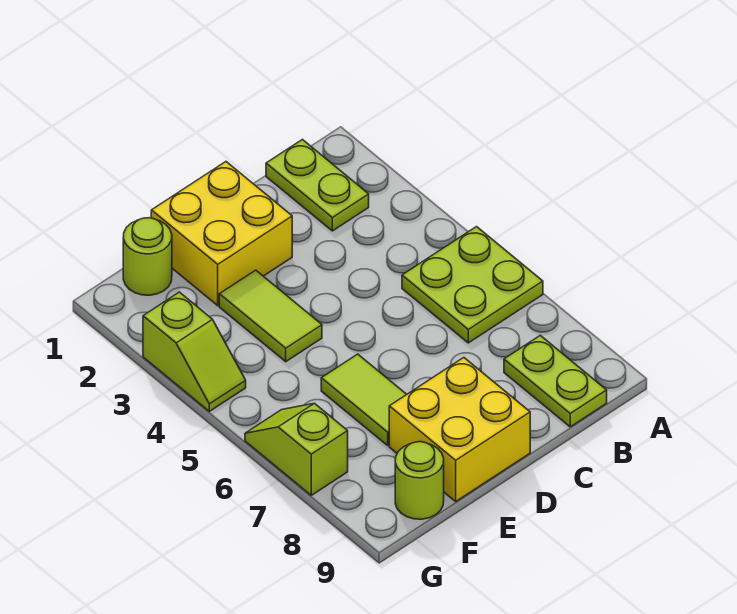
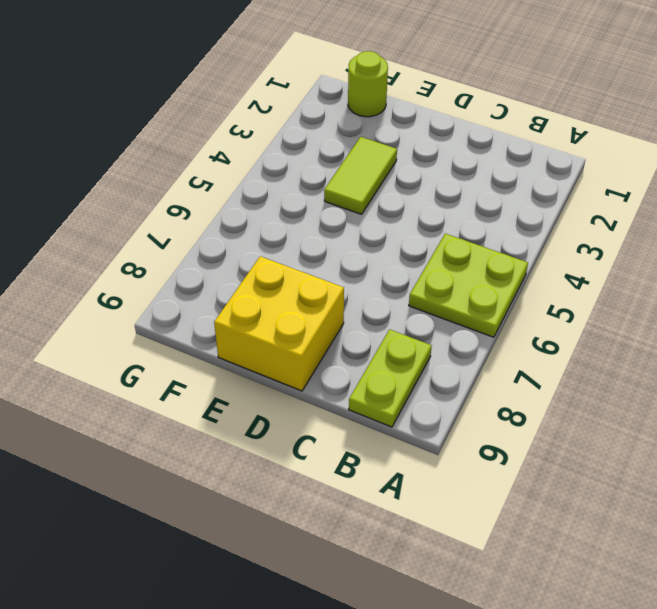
none -> lime plate B1:B2 level 1
none -> yellow brick D1:E2 level 1

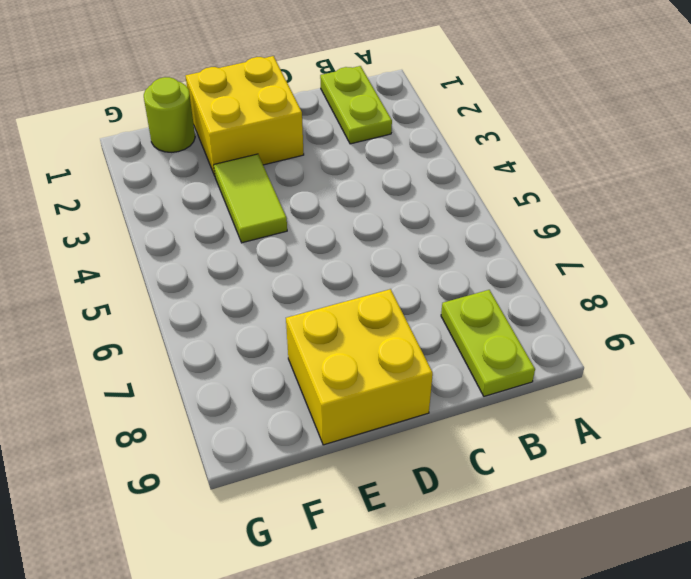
none -> lime plate A5:B6 level 1
none -> lime tile E6:E7 level 1

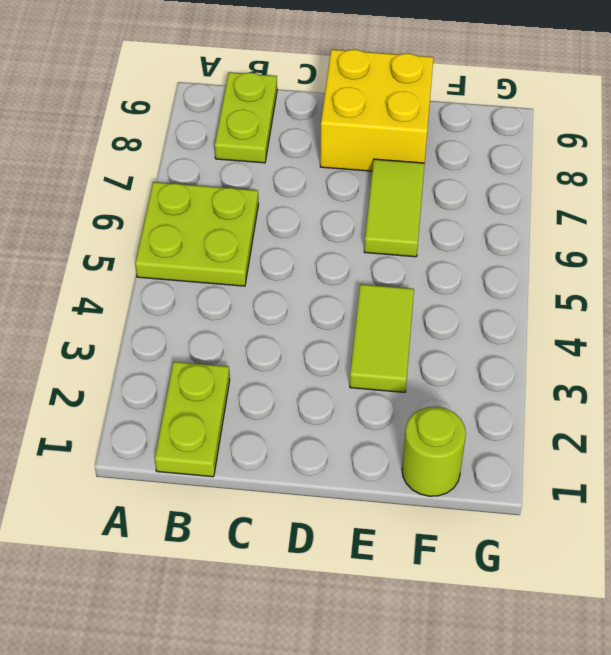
none -> yellow brick D1:E2 level 1
none -> lime round brick F9 level 1

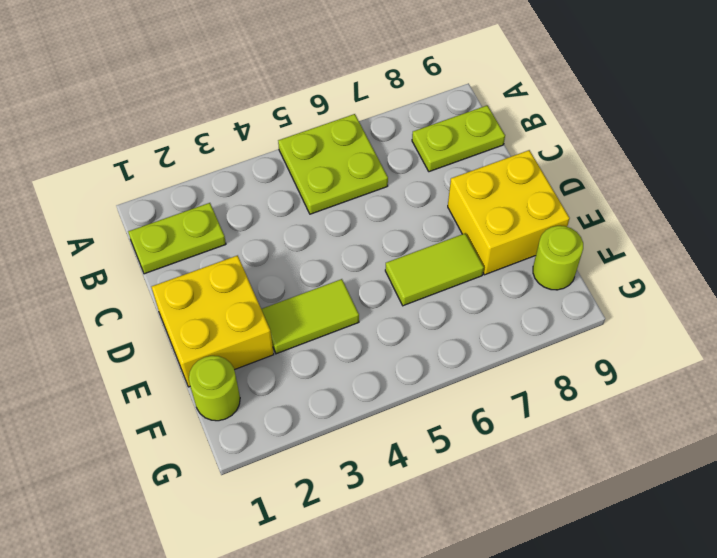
none -> lime slope G3:G4 level 1 top 3
none -> lime slope G6:G7 level 1 top 7

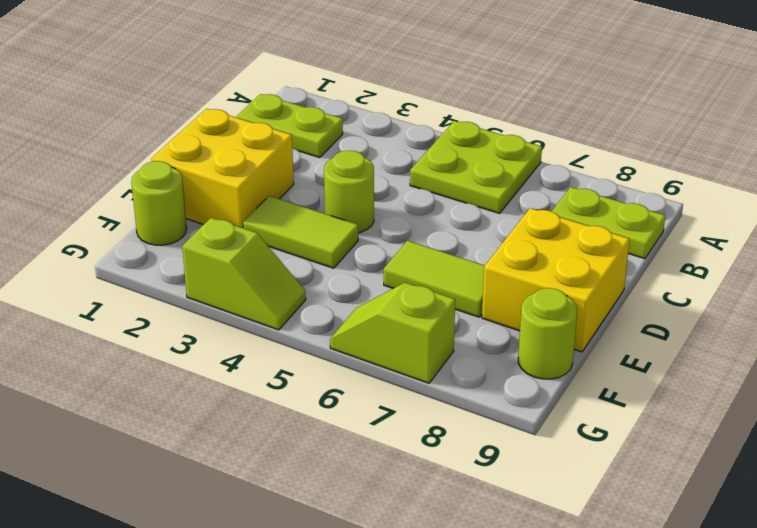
lime round brick D4 level 1 -> none

